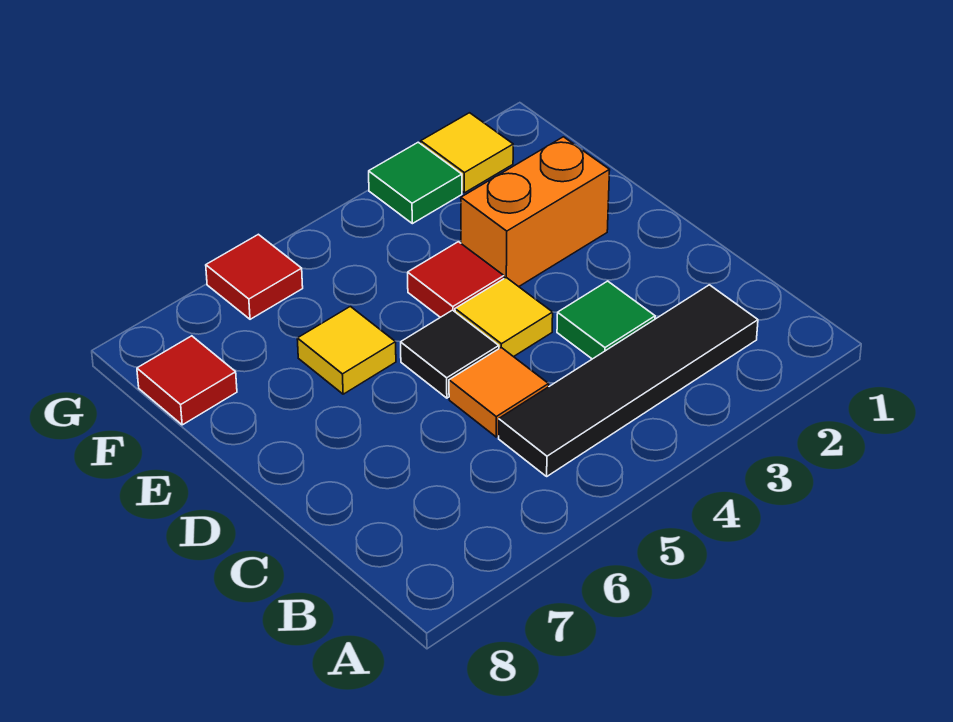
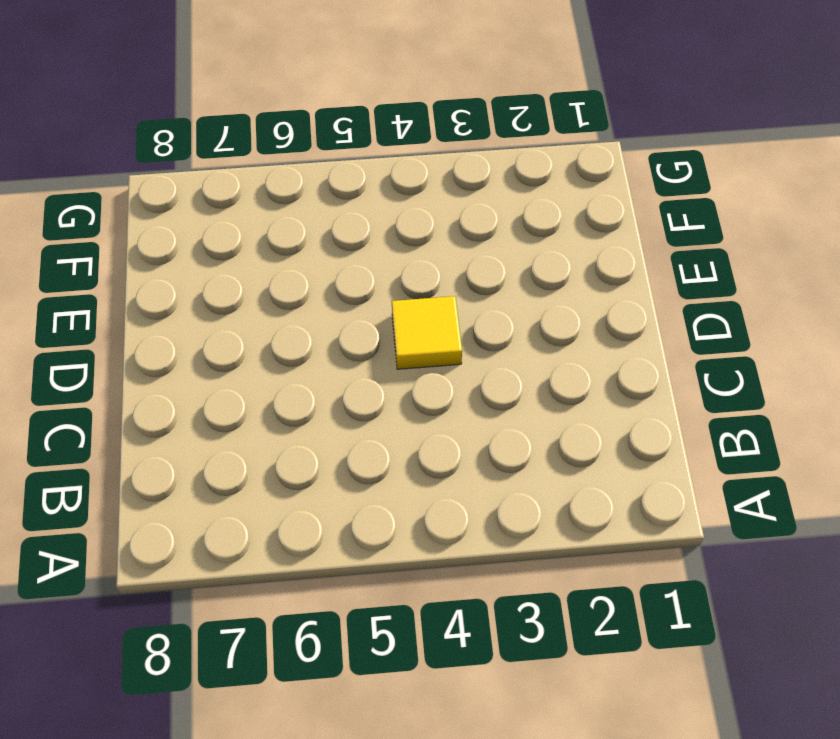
none -> black tile B2:B5 level 1
none -> green tile C3 level 1
none -> orange tile C5 level 1

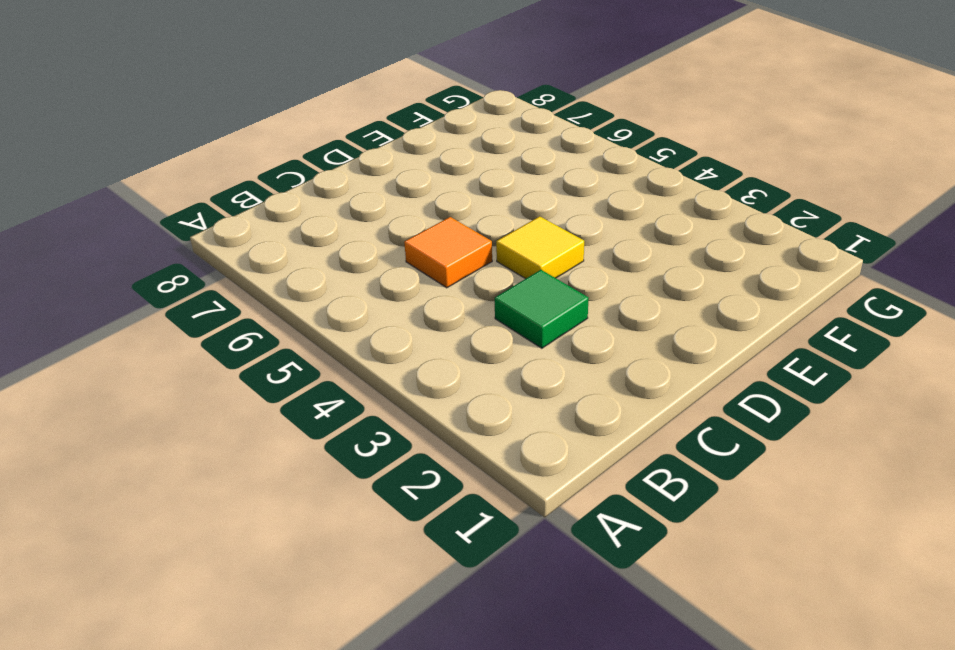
none -> black tile B2:B5 level 1
none -> black tile D5 level 1
none -> orange brick E2:E3 level 1

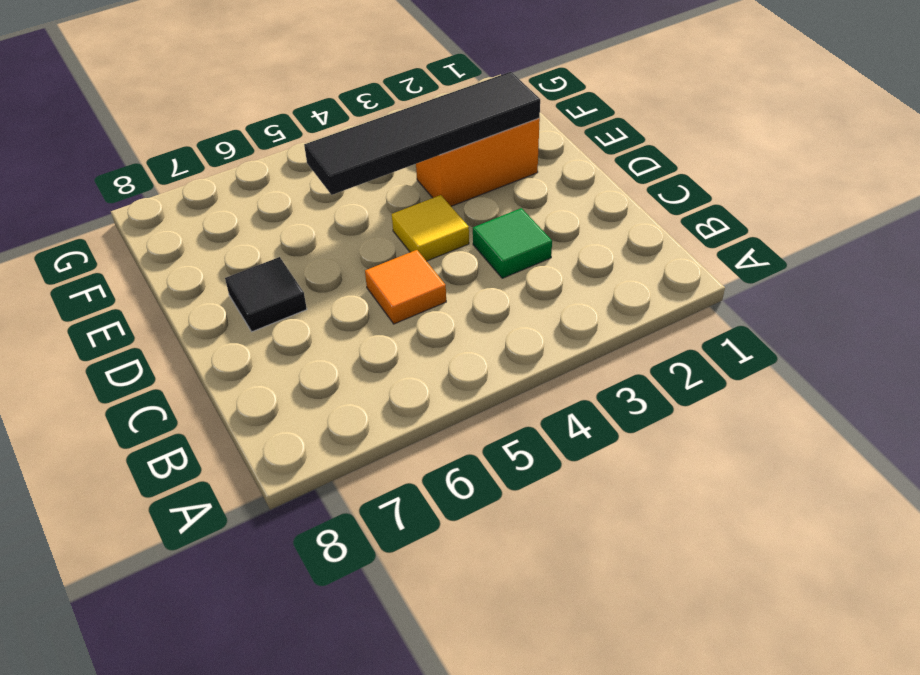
black tile D7 level 1 -> black tile D5 level 1
black tile E2:E5 level 2 -> black tile B2:B5 level 1
none -> red tile E4 level 1
none -> yellow tile E6 level 1
none -> red tile F8 level 1

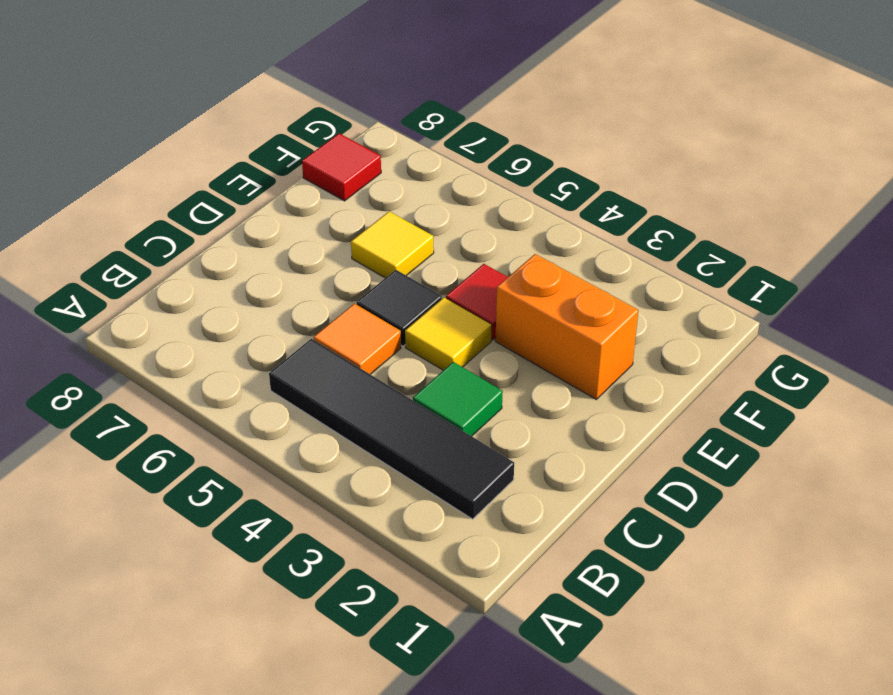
none -> yellow tile G2 level 1
none -> green tile G3 level 1
none -> red tile G6 level 1

